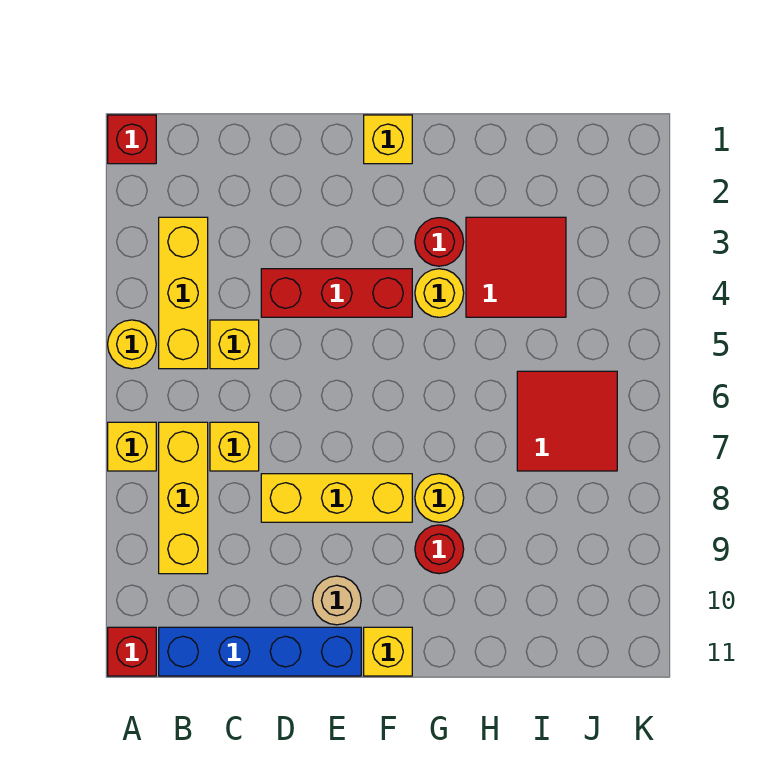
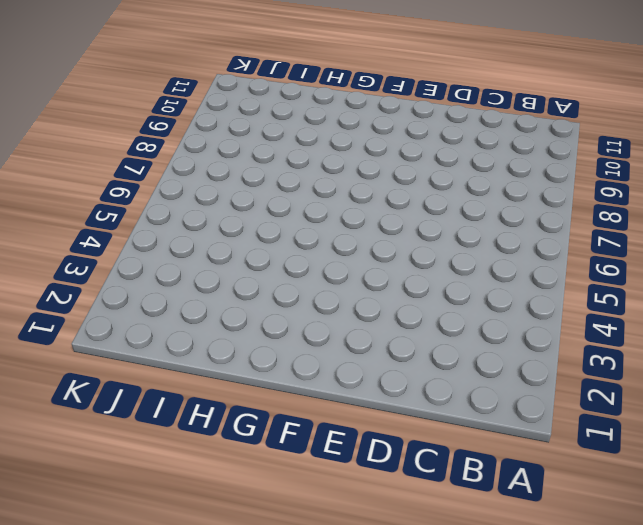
none -> red brick A1 level 1
none -> yellow round brick A5 level 1
none -> yellow brick A7 level 1

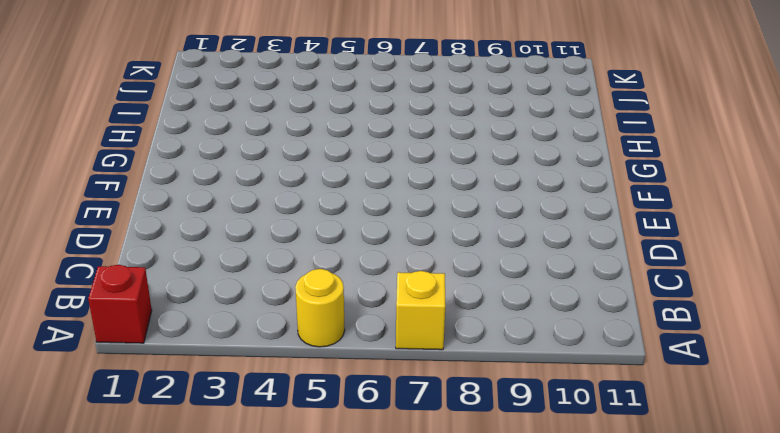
none -> red brick A11 level 1
none -> yellow brick B3:B5 level 1
none -> yellow brick B7:B9 level 1

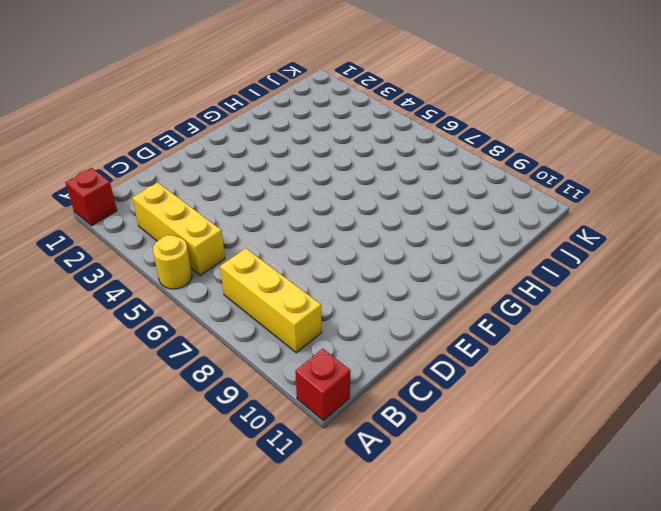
none -> yellow brick A7 level 1
none -> blue brick B11:E11 level 1
none -> yellow brick C5 level 1

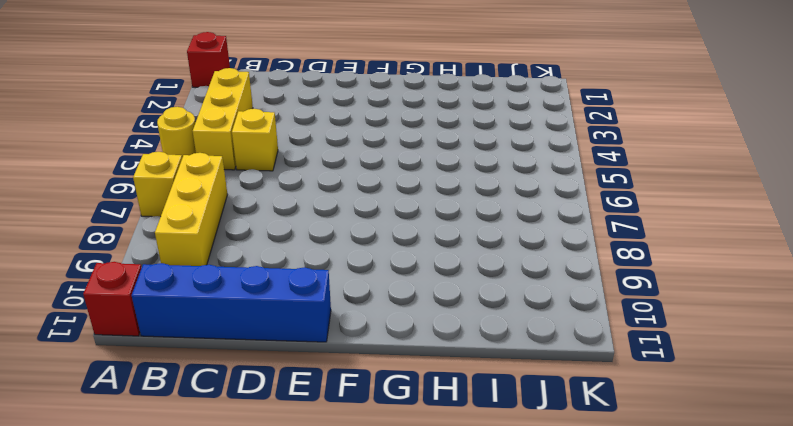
none -> yellow brick C7 level 1
none -> red brick D4:F4 level 1
none -> yellow brick D8:F8 level 1

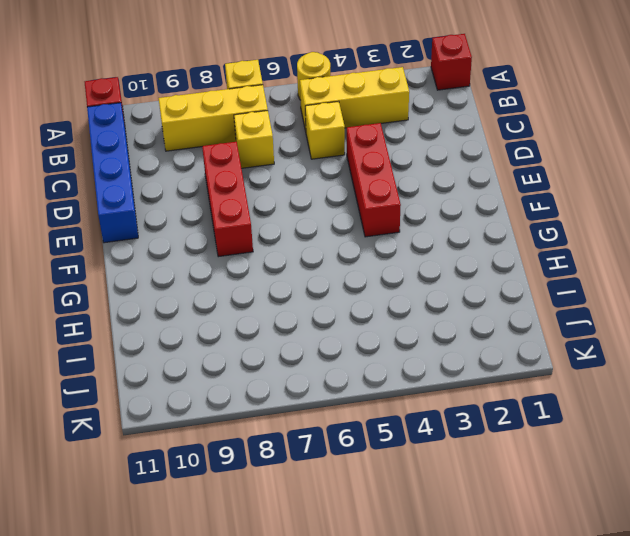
red brick D8:F8 level 1 -> yellow brick D8:F8 level 1
none -> tan round brick E10 level 1
none -> yellow brick F1 level 1
none -> yellow brick F11 level 1

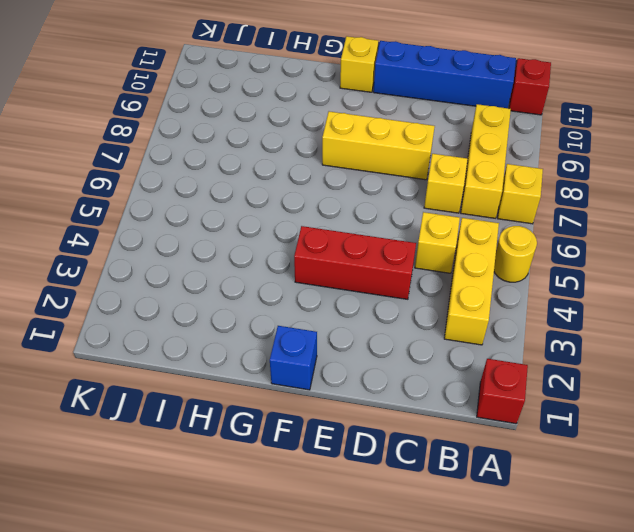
blue brick F1 level 1 -> yellow brick F1 level 1
none -> tan round brick E10 level 1
none -> red round brick G3 level 1
none -> yellow round brick G4 level 1

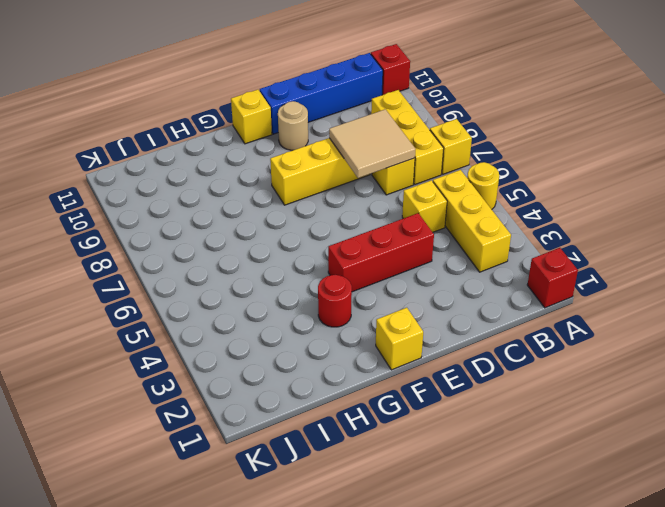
tan tile C7:D8 level 2 -> none
none -> yellow round brick G4 level 1
none -> yellow round brick G8 level 1
none -> red round brick G9 level 1

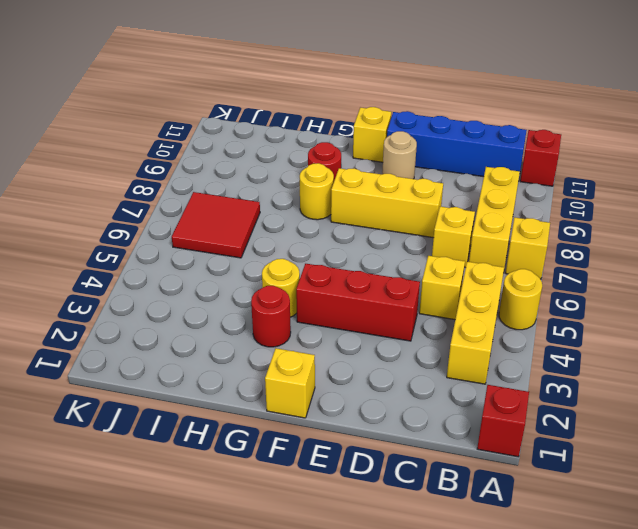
none -> red tile H3:I4 level 1

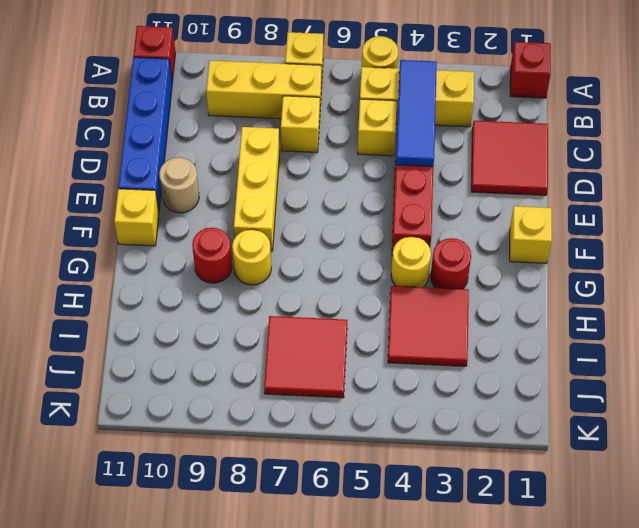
blue tile B4:D4 level 2 -> none
red tile C1:D2 level 1 -> none

